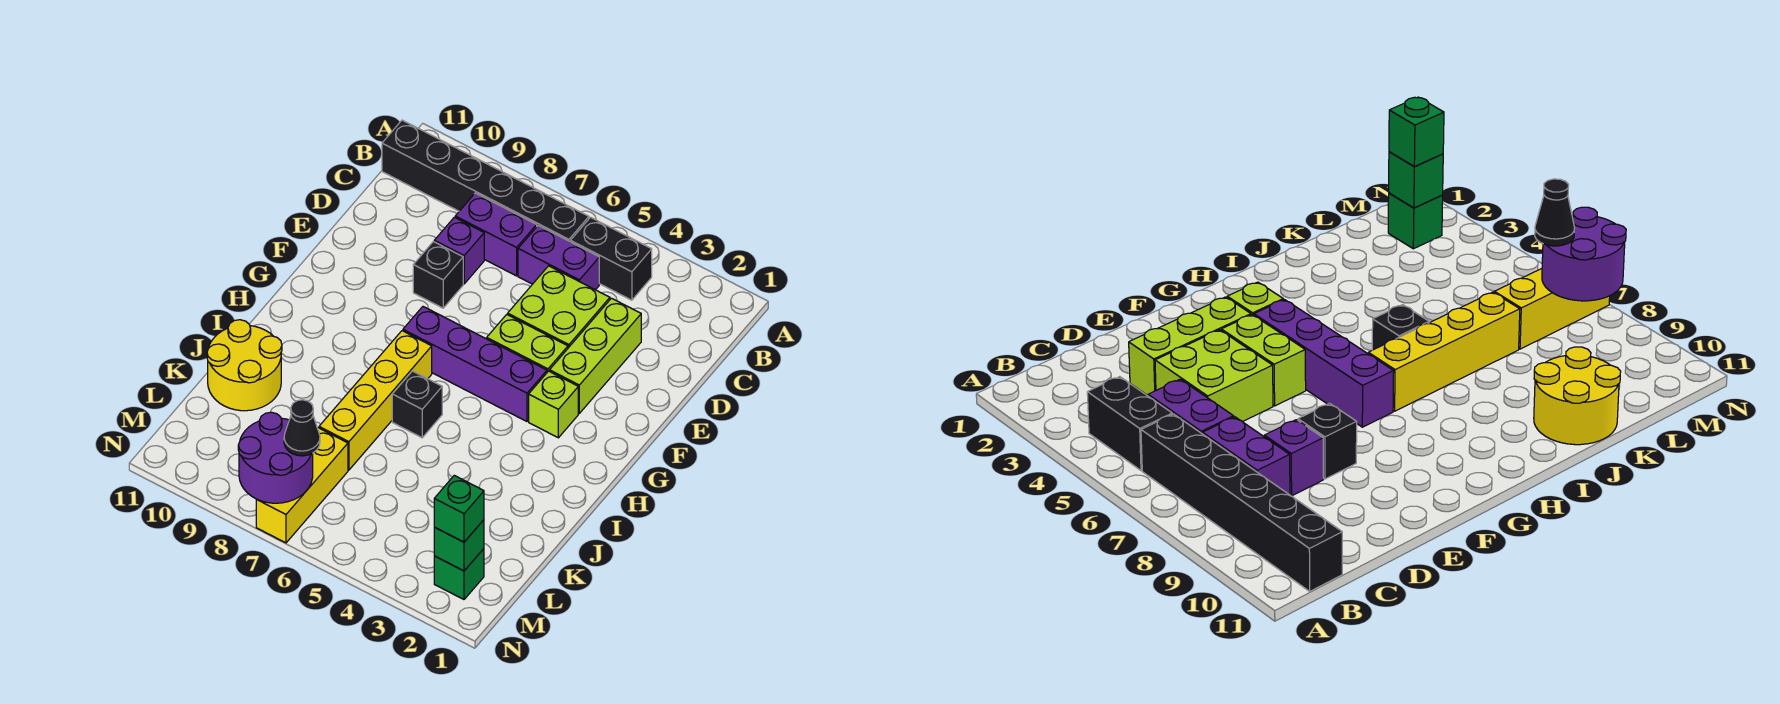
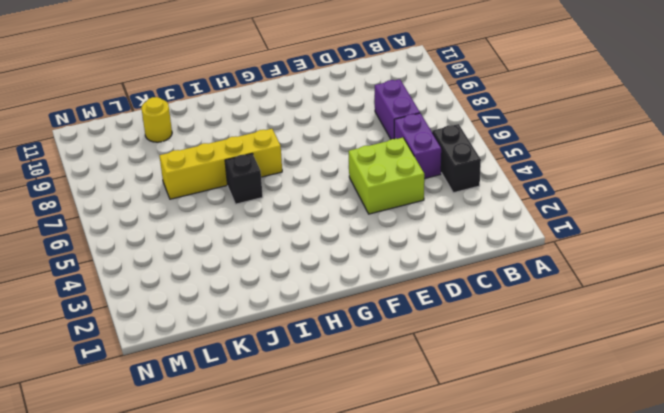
yellow round brick K10 level 1 -> yellow round brick J10:K11 level 1
none -> black brick B6:B11 level 1
none -> lime brick D3:F3 level 1
none -> purple brick D8 level 1

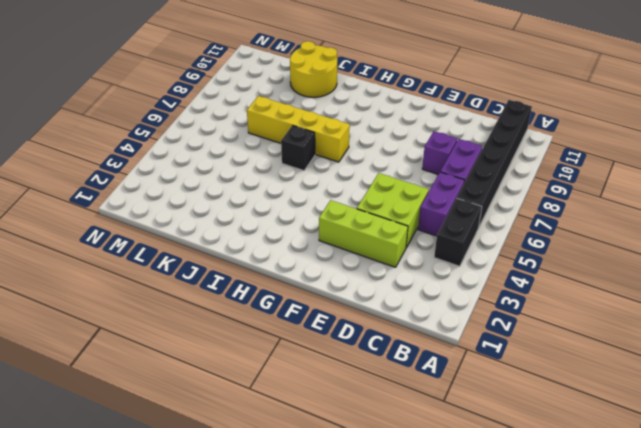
none -> black brick E8 level 1
none -> lime brick F4:F5 level 1
none -> lime brick G3 level 1

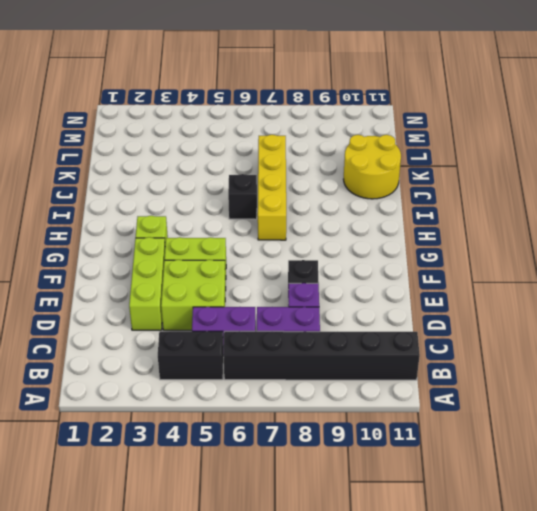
none -> purple brick G4:G7 level 1
none -> yellow brick L7:N7 level 1
none -> green brick M2 level 1

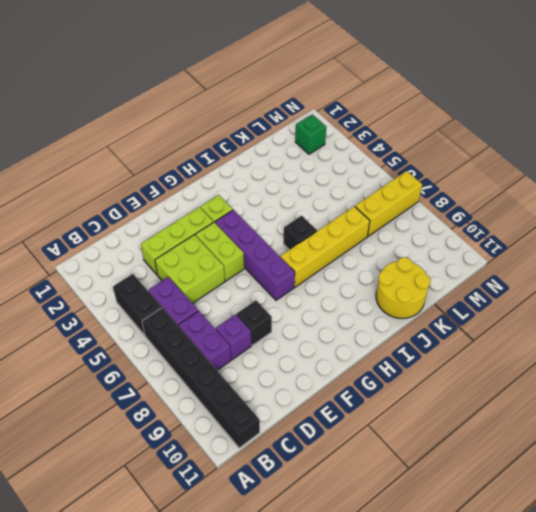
none -> green brick M2 level 2
none -> purple round brick M7:N8 level 2
none -> green brick M2 level 3

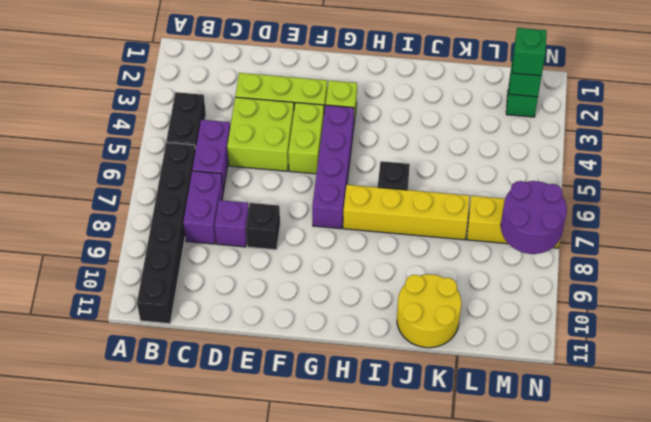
none -> black cone M7 level 3

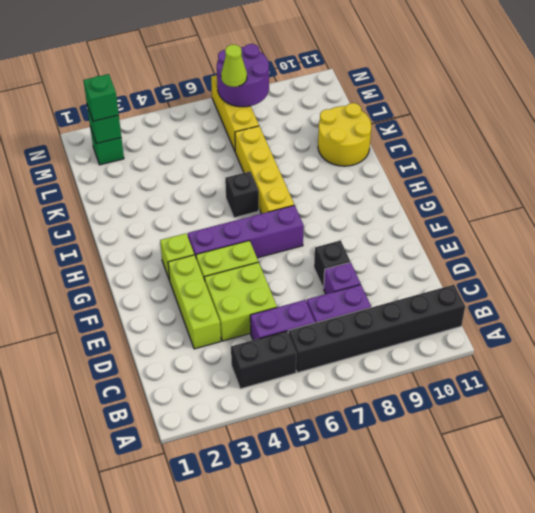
lime cone M7 level 3 -> black cone M7 level 3

